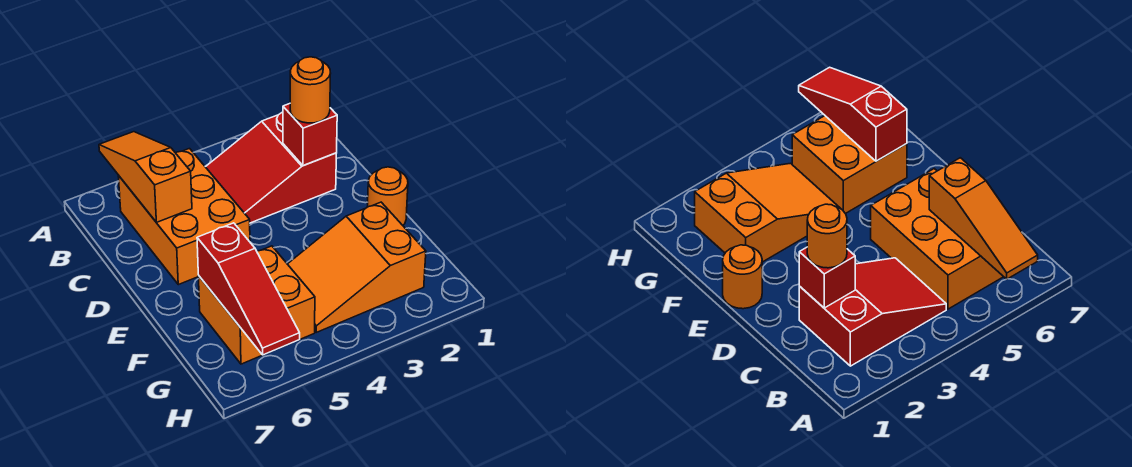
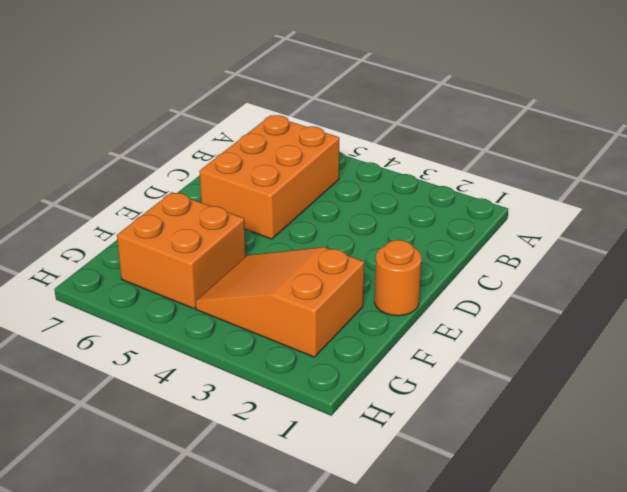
none -> red slope B2:C4 level 1 top 2
none -> orange slope A6:C6 level 2 top C

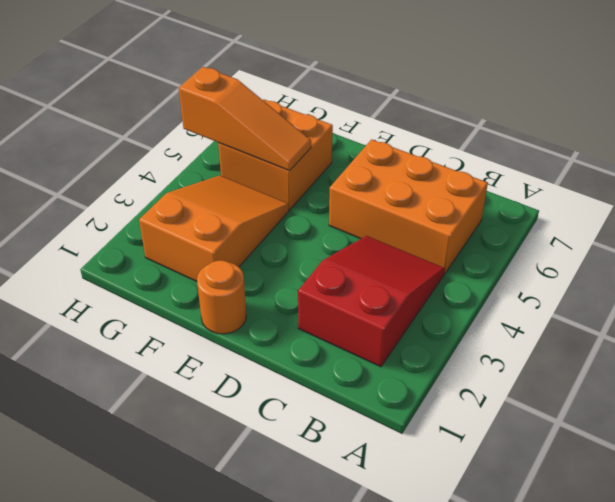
orange slope F5:H5 level 2 top H -> orange slope A6:C6 level 2 top C
none -> red brick C2 level 2
none -> red slope F6:H6 level 2 top F

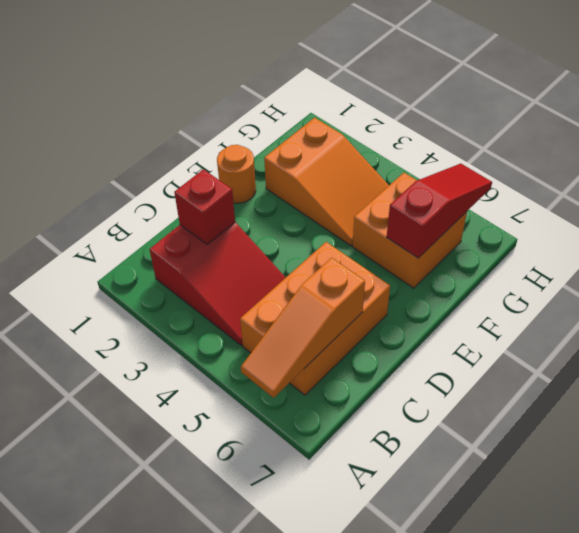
none -> orange round brick C2 level 3

